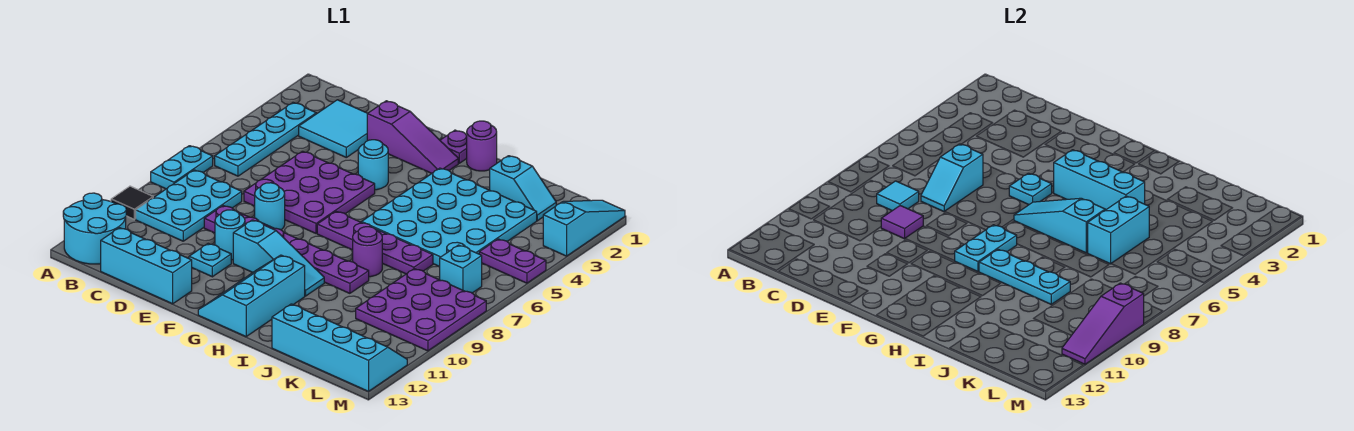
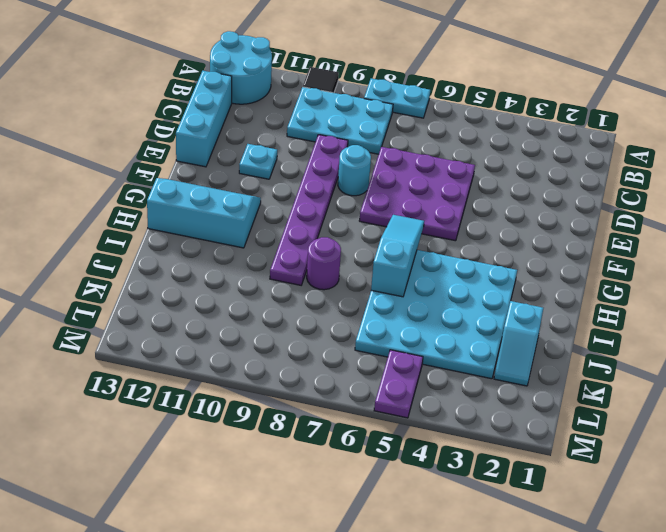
none -> cyan plate B3:B6 level 1
none -> cyan tile C2:D3 level 1
none -> purple slope E2:G2 level 1 top E
none -> cyan round brick E10 level 1

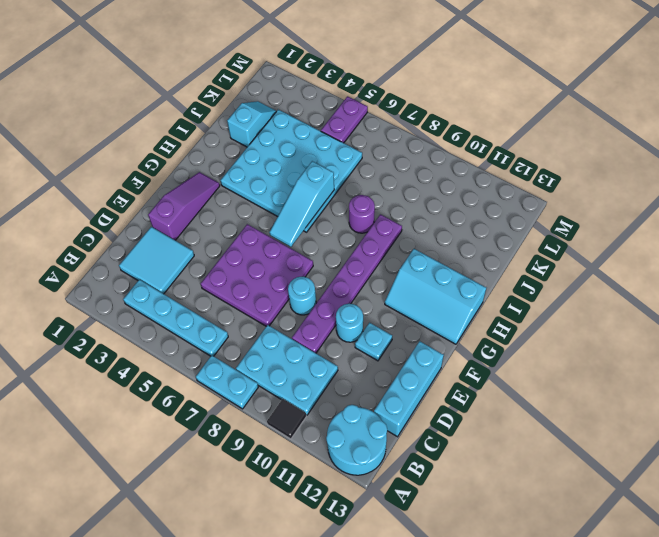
none -> cyan round brick F4 level 1
none -> cyan slope F10:H10 level 1 top F
none -> purple plate G1 level 1
none -> purple plate G7:J7 level 1

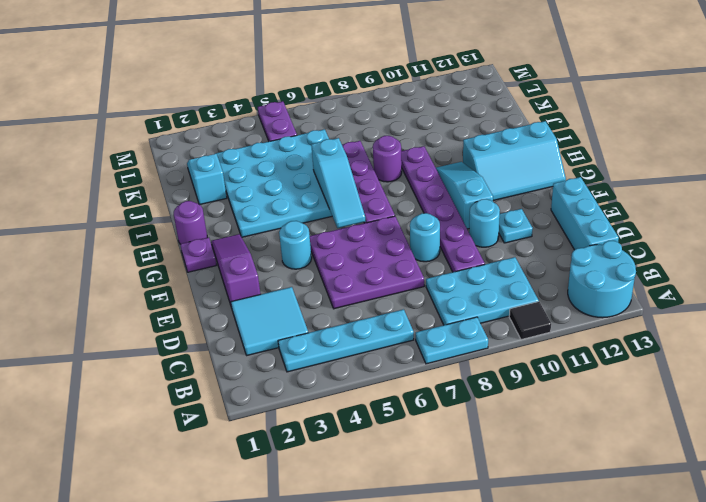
none -> cyan slope J12:M13 level 1 top 13
none -> purple plate K8:M10 level 1
none -> cyan brick L7 level 1
none -> cyan slope M1:M3 level 1 top 3

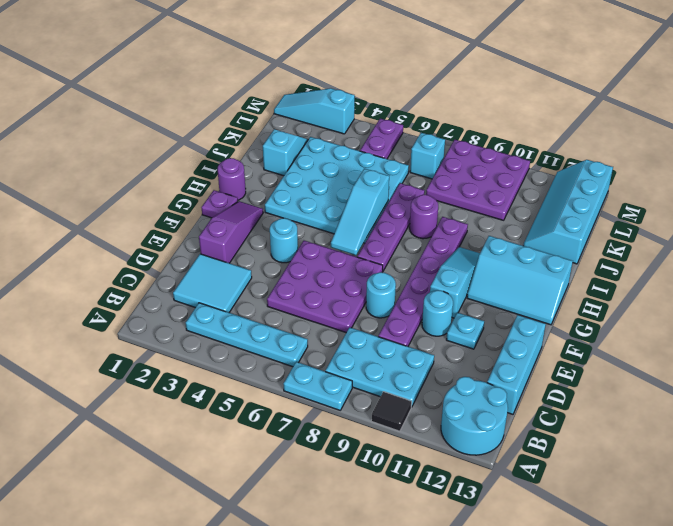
none -> cyan tile C8 level 2
none -> cyan slope D6:D7 level 2 top 6
none -> purple tile D9 level 2
none -> cyan plate F5 level 2

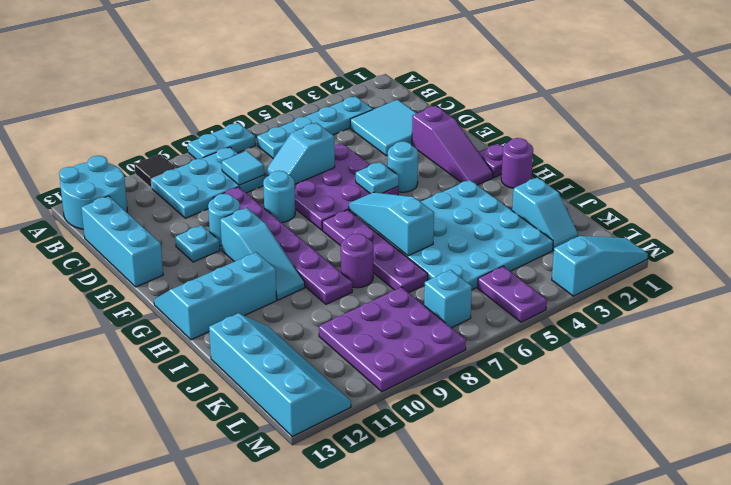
none -> purple tile D9 level 2
none -> cyan brick G4:I4 level 2
none -> cyan plate G8:G9 level 2
none -> cyan plate H9:J9 level 2

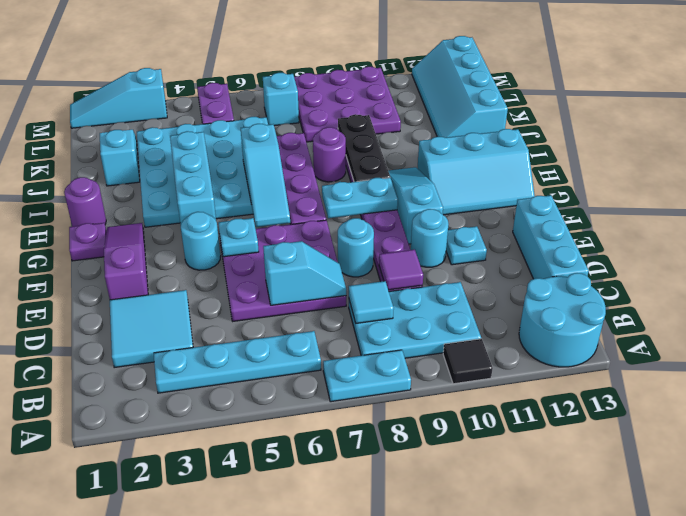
black plate H9:J9 level 2 -> cyan plate H9:J9 level 2
none -> cyan brick J5:J6 level 2
none -> purple slope M9:M11 level 2 top 9

